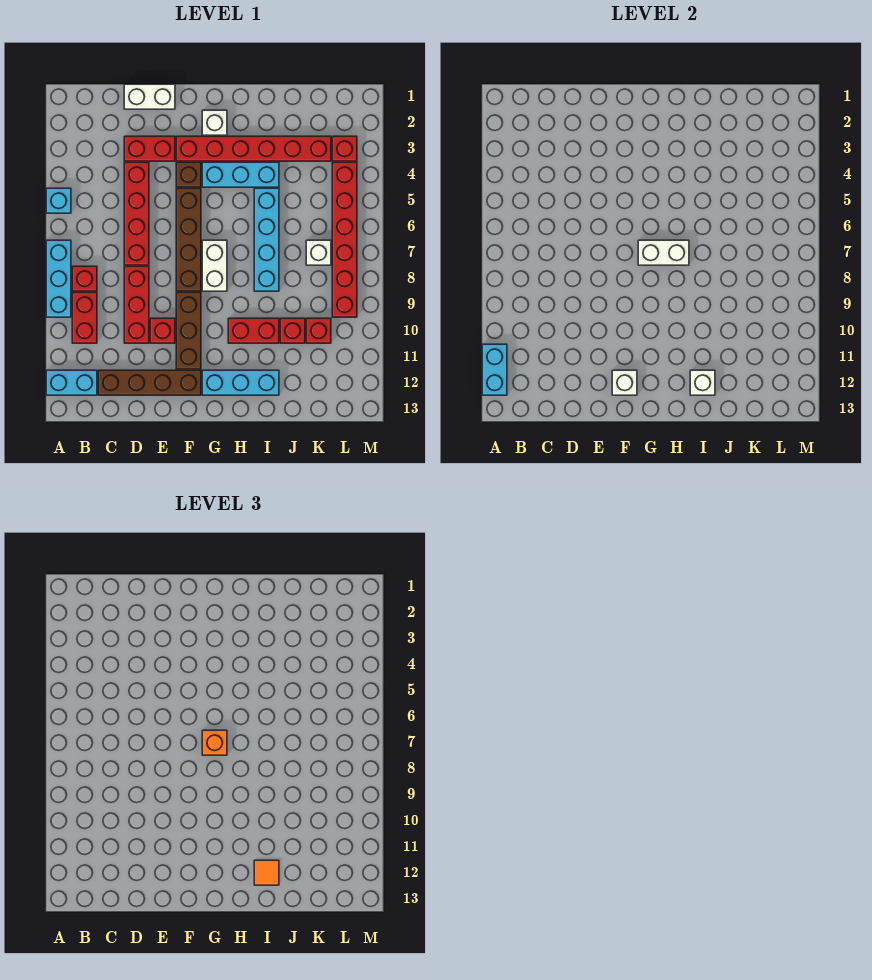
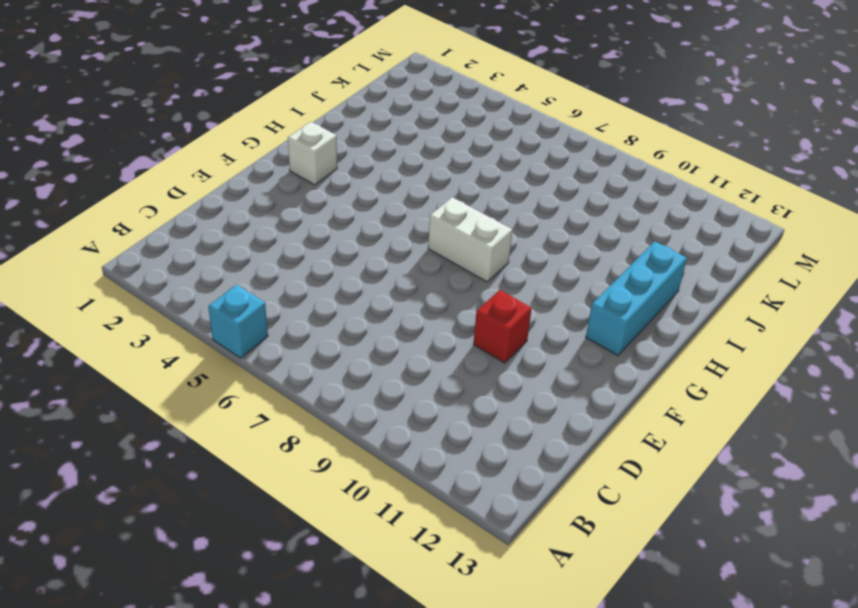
none -> cyan brick A7:A9 level 1
none -> cyan brick A12:B12 level 1
none -> red brick B8 level 1
none -> red brick B9:B10 level 1

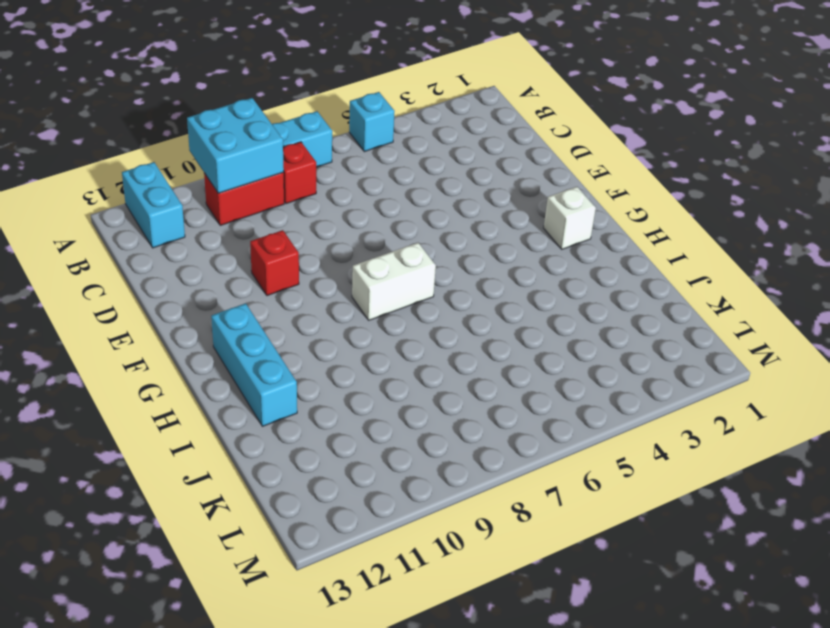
cyan brick A9:B10 level 2 -> none
none -> brown brick C12:F12 level 1
none -> white brick D1:E1 level 1
none -> red brick D3:E3 level 1
none -> red brick D4:D7 level 1

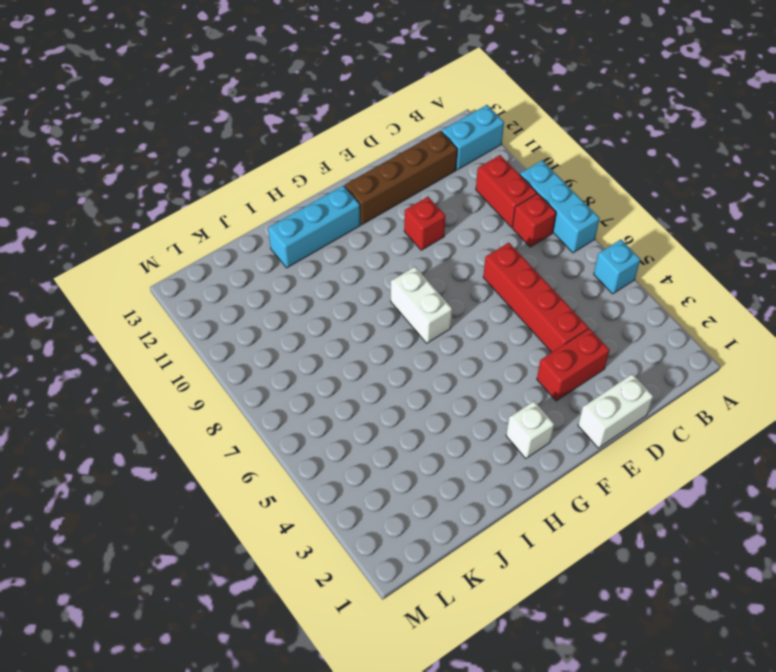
none -> red brick D8:D10 level 1
none -> red brick F3:K3 level 1
none -> brown brick F4 level 1
none -> brown brick F5:F8 level 1

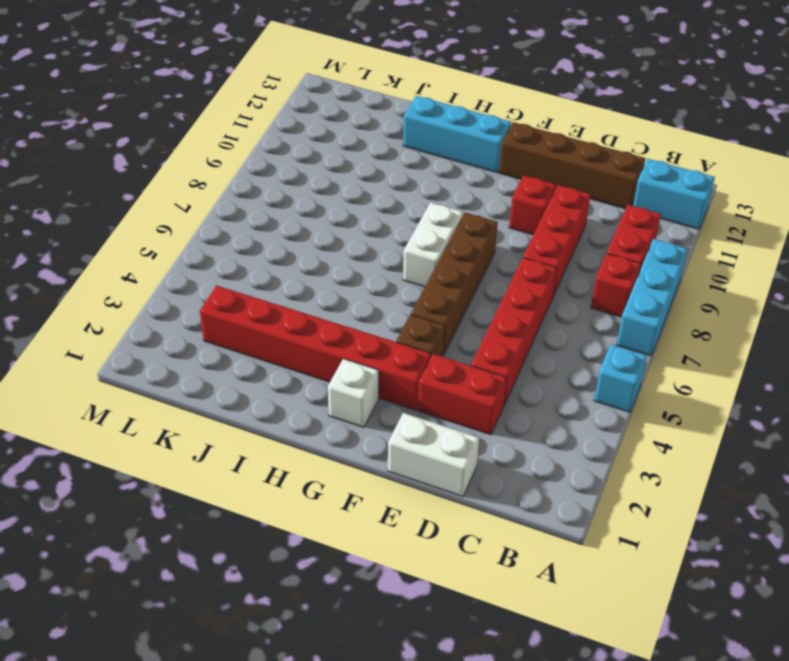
none -> brown brick F9:F11 level 1
none -> cyan brick G4:I4 level 1
none -> red brick H10:I10 level 1
none -> cyan brick I5:I8 level 1

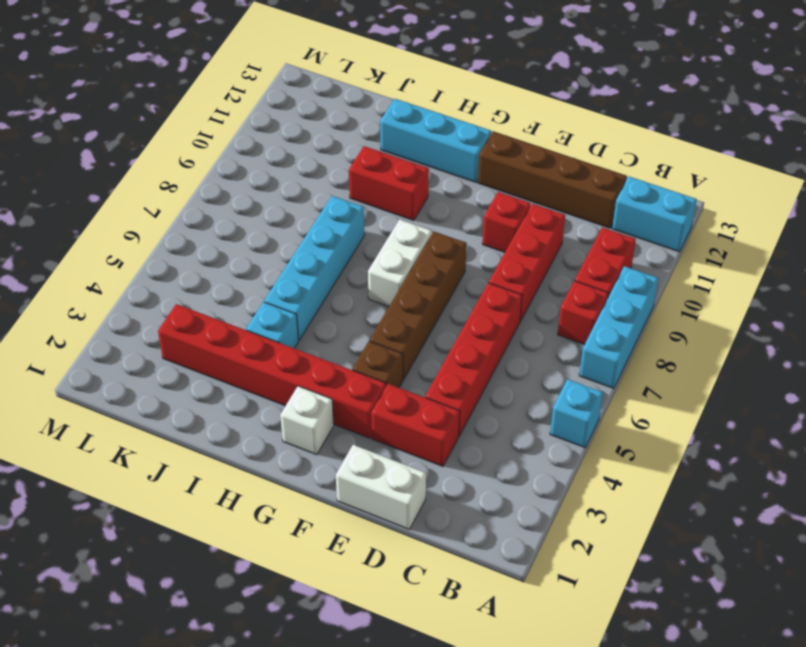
cyan brick I4 level 1 -> cyan brick G4:I4 level 1
none -> brown brick F9:F11 level 1
none -> red brick J10 level 1
none -> white brick K7 level 1
none -> red brick K10 level 1

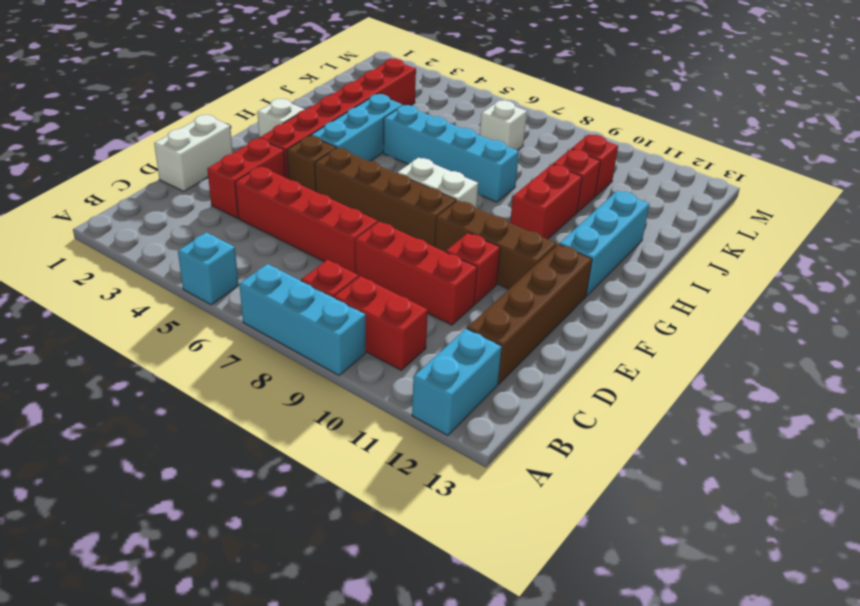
none -> red brick L3 level 1
none -> red brick L4:L9 level 1
none -> cyan brick A11:A12 level 2
none -> white brick F12 level 2

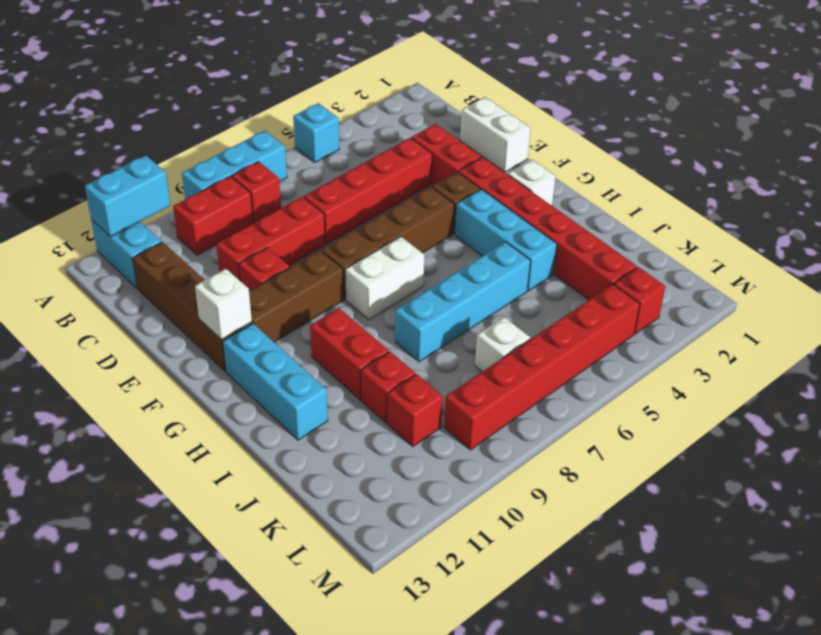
none -> white brick G7:H7 level 2
none -> white brick I12 level 2
none -> orange brick G7 level 3
none -> orange tile I12 level 3

